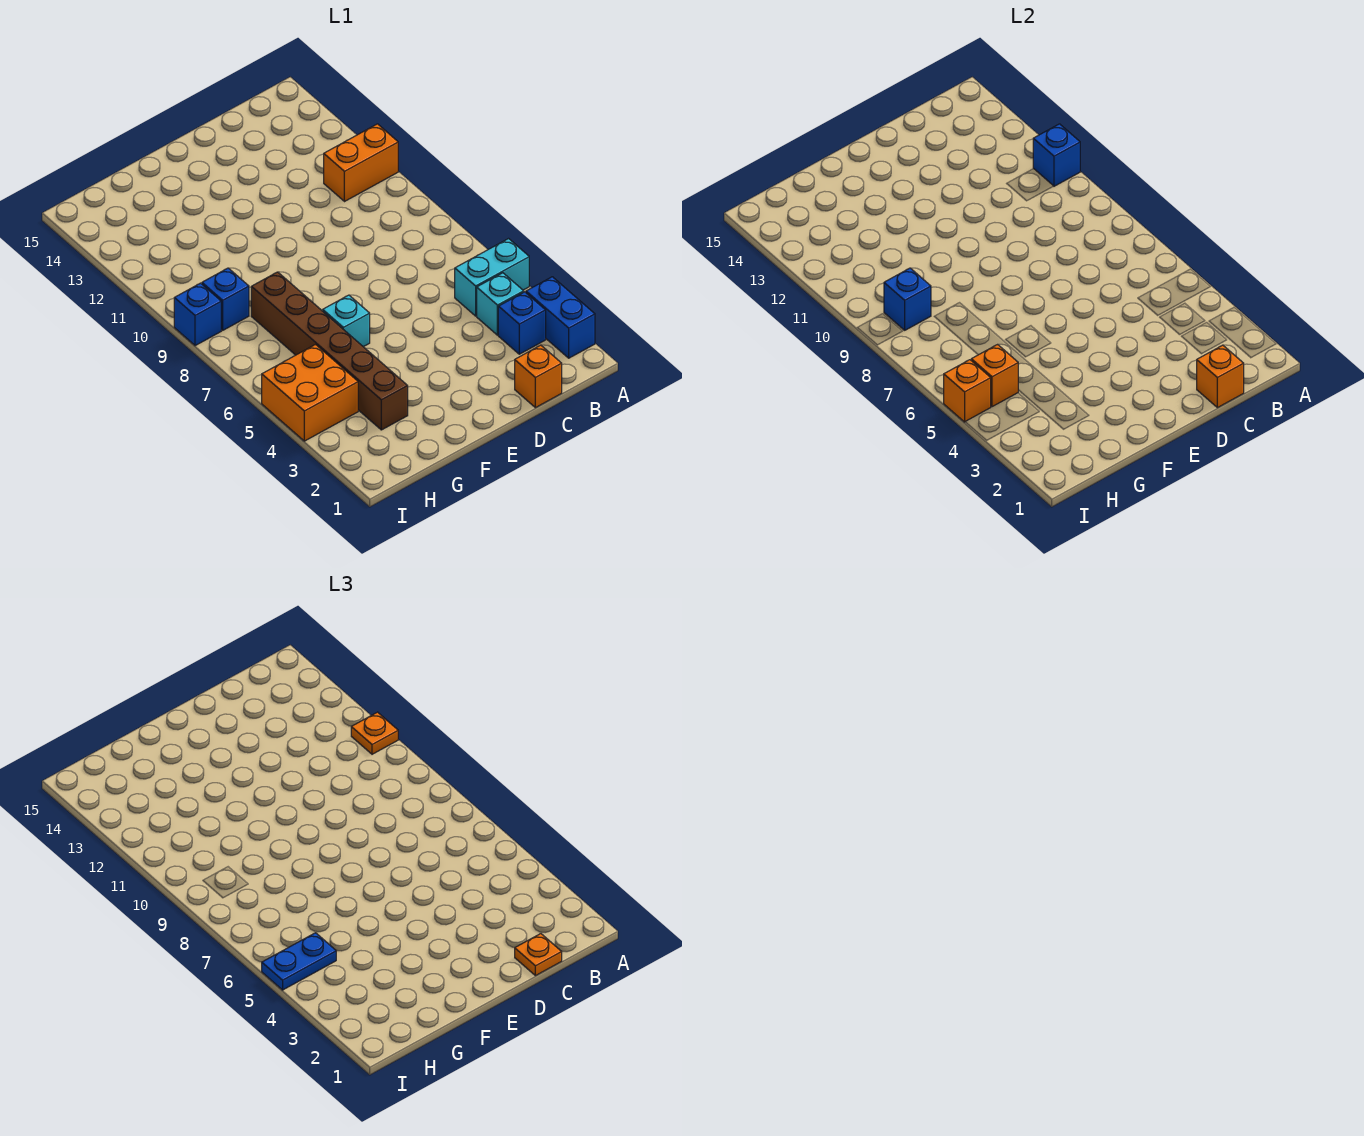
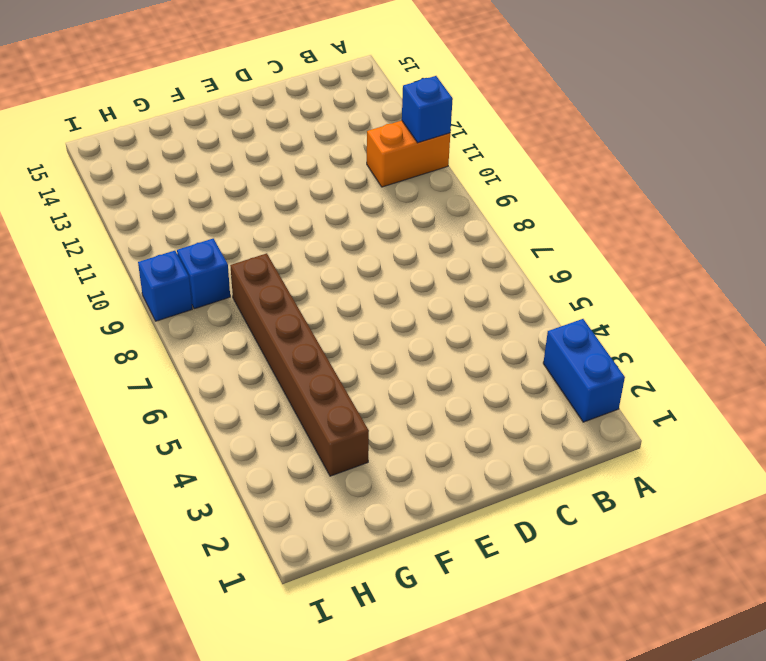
none -> cyan brick A5:B5 level 1
none -> blue brick B3 level 1
none -> cyan brick B4 level 1

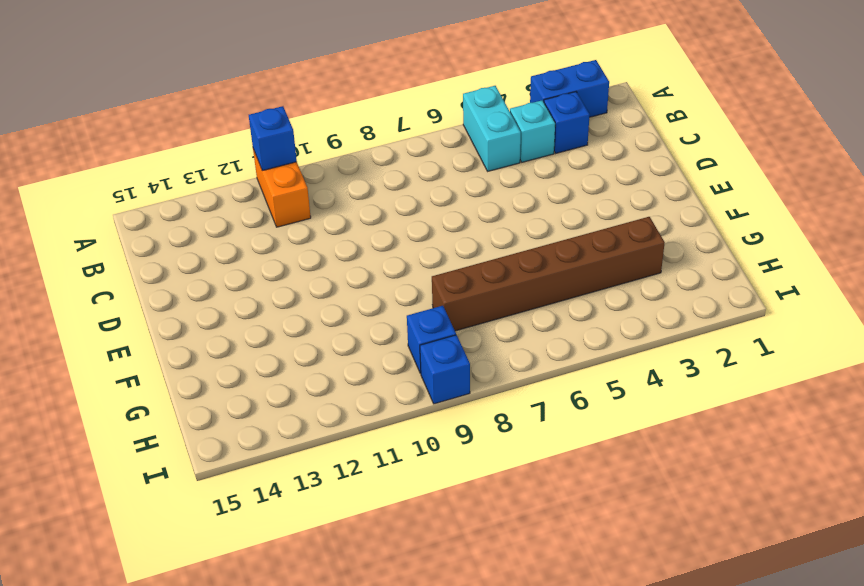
none -> orange brick C1 level 1
none -> cyan brick F6 level 1
none -> orange brick H4:I5 level 1

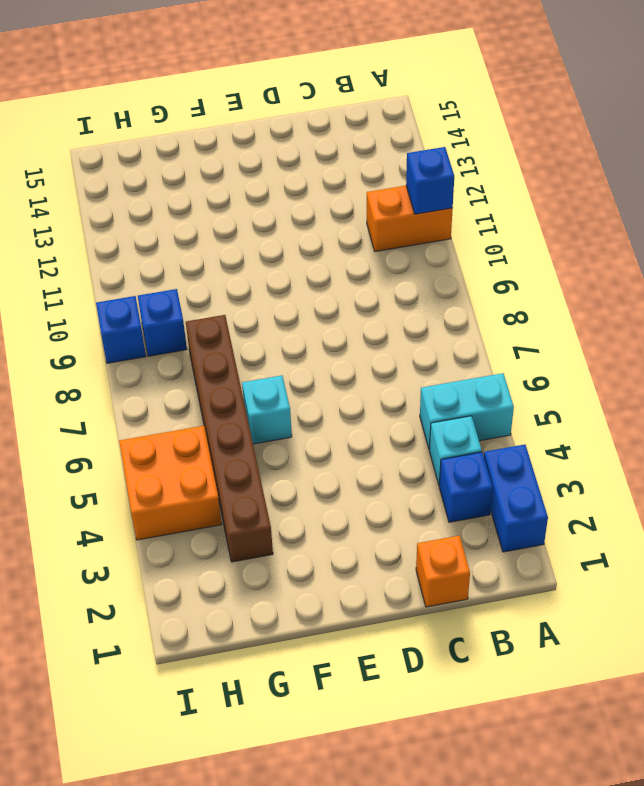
none -> orange brick C1 level 2
none -> orange brick H5 level 2
none -> blue brick H9 level 2

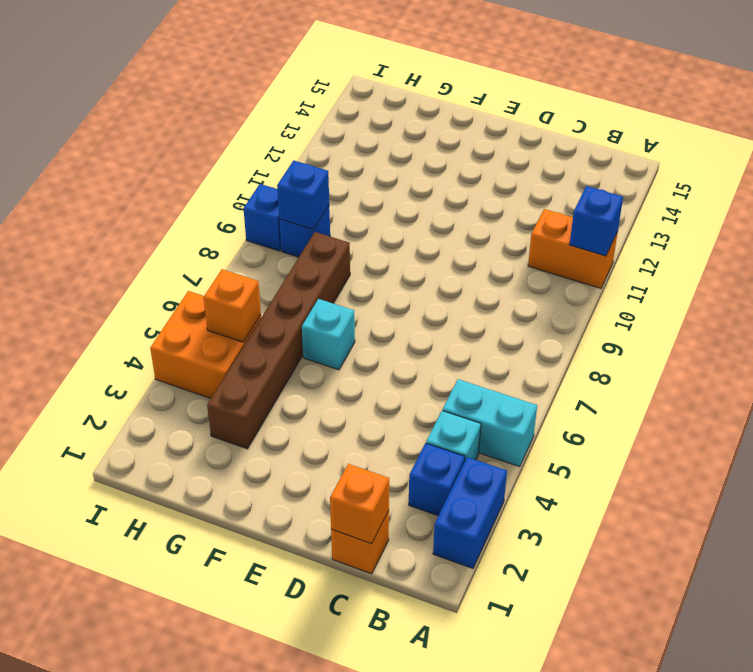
none -> orange brick I5 level 2
none -> orange plate A11 level 3
none -> orange plate C1 level 3

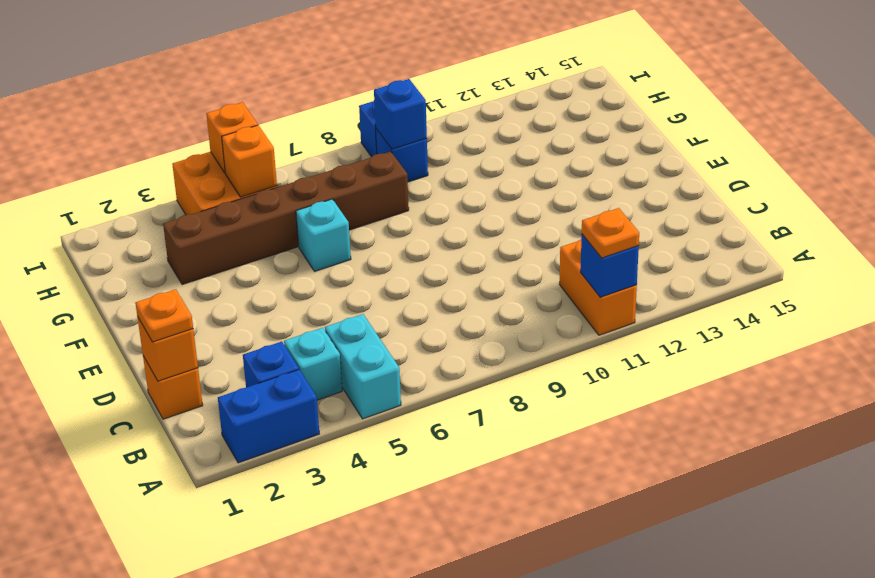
none -> blue plate H5:I5 level 3

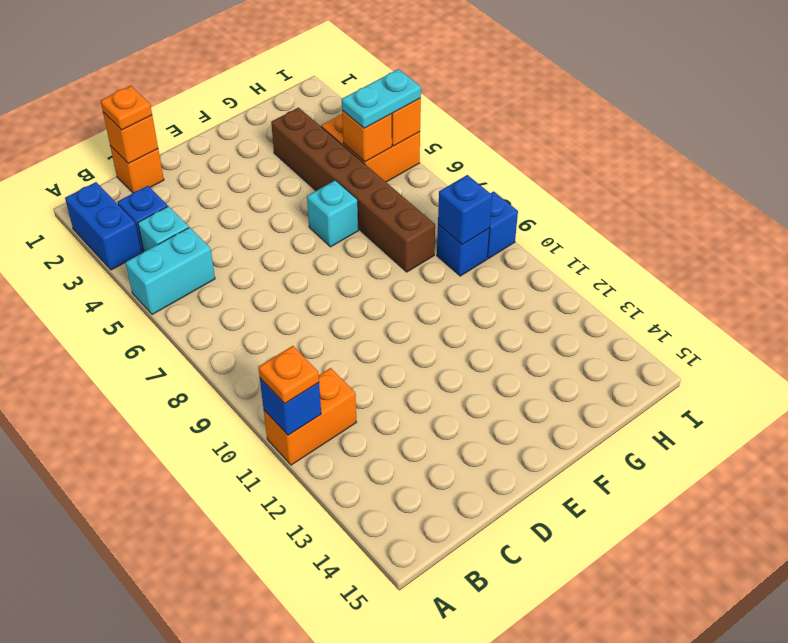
cyan plate H5:I5 level 3 -> blue plate H5:I5 level 3

